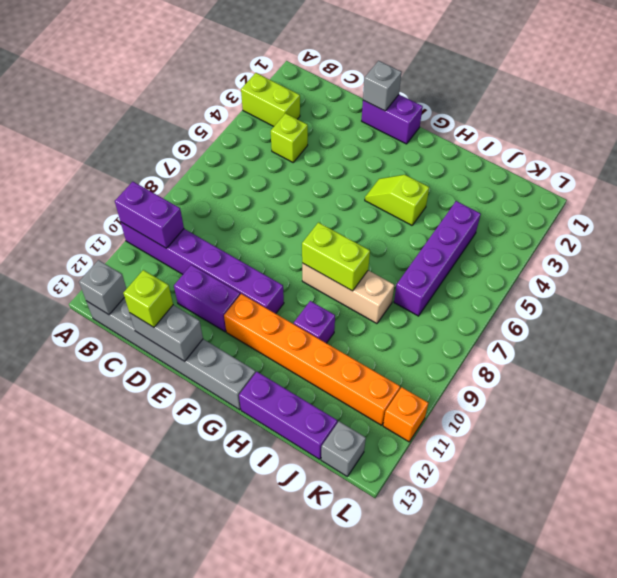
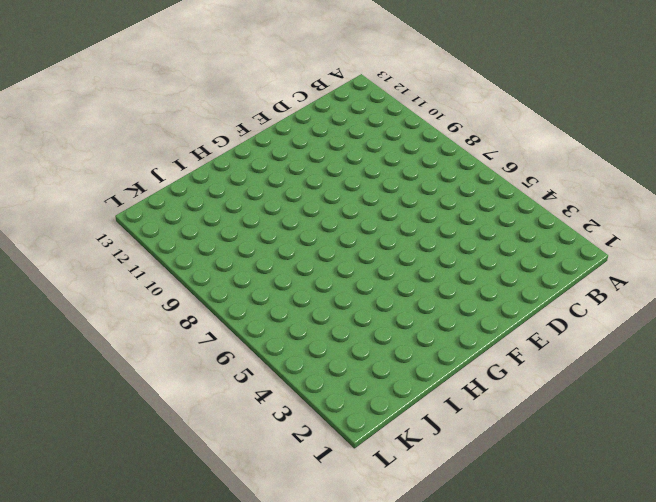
none -> lime brick A3:B3 level 1
none -> purple brick A10:F10 level 1
none -> grey brick B13:G13 level 1

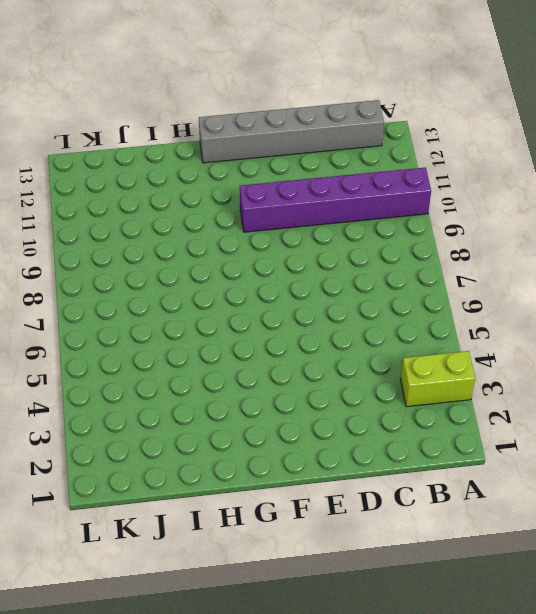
none -> lime brick C4 level 1
none -> purple brick D11:E11 level 1
none -> purple brick E1:F1 level 1

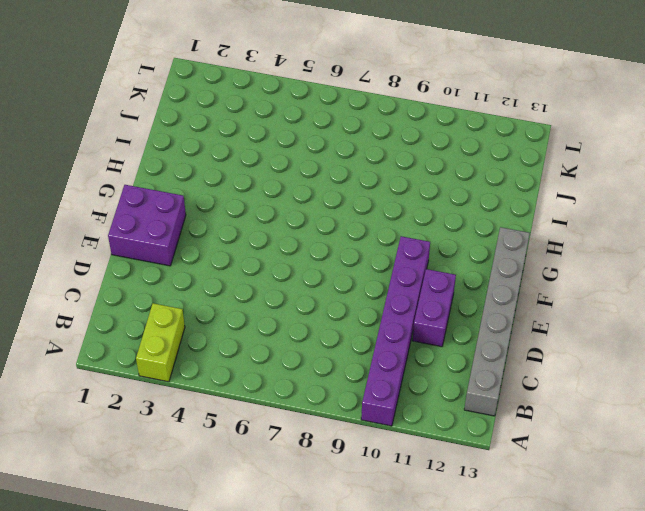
purple brick E1:F2 level 1 -> purple brick E1:F1 level 1
none -> lime brick C4 level 1
none -> orange brick F11:K11 level 1
none -> lime slope G4:H4 level 1 top H

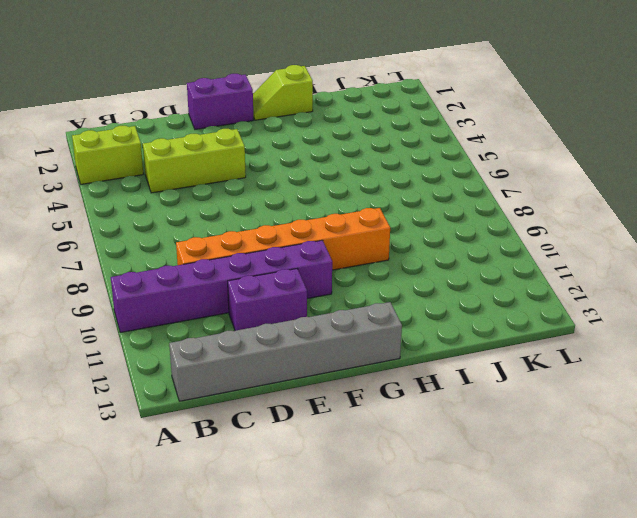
lime brick C4:E4 level 1 -> lime brick C4 level 1
orange brick C9:H9 level 1 -> orange brick F11:K11 level 1
lime slope G1:H1 level 1 top H -> lime slope G4:H4 level 1 top H
none -> tan brick G8:I8 level 1
none -> purple brick H10 level 1
none -> purple brick H13:J13 level 1

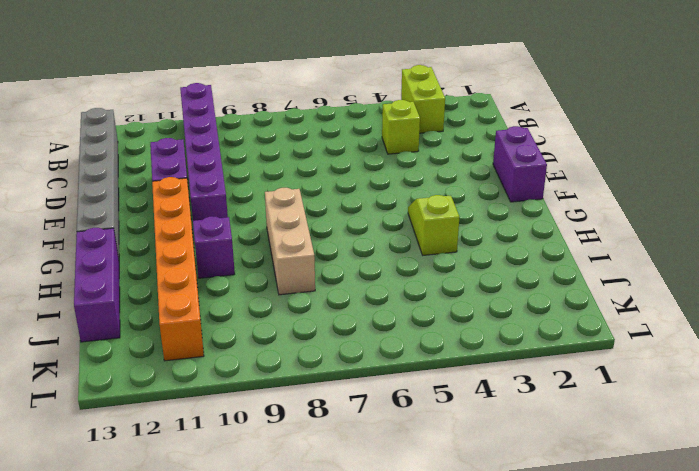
none -> purple brick J4:J7 level 1
none -> grey brick K13 level 1
none -> orange brick L11 level 1

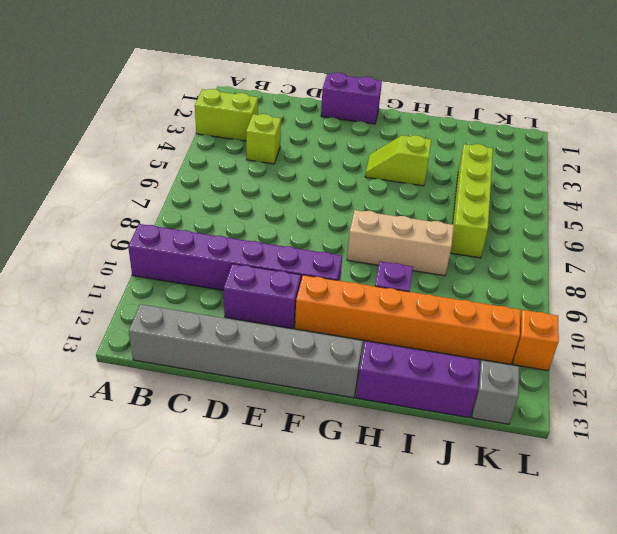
lime brick J4:J7 level 1 -> purple brick J4:J7 level 1
none -> purple brick A10:B10 level 2
none -> grey brick B13 level 2
none -> grey brick D13:E13 level 2

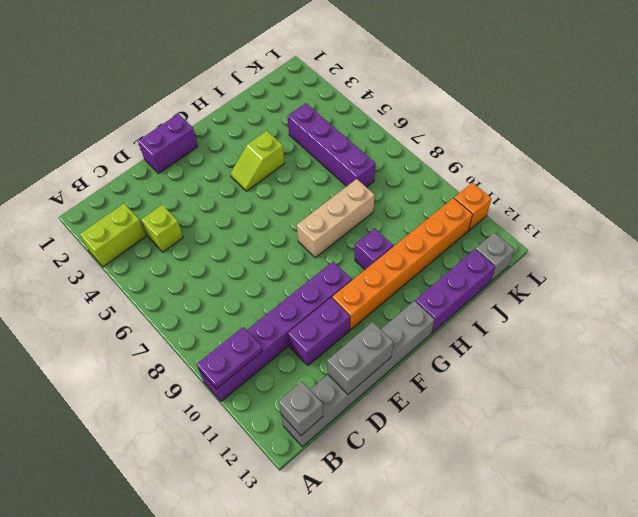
purple plate A10:B10 level 2 -> purple brick A10:B10 level 2
none -> grey brick E1 level 2
none -> lime brick G8:H8 level 2
none -> lime brick D13 level 3

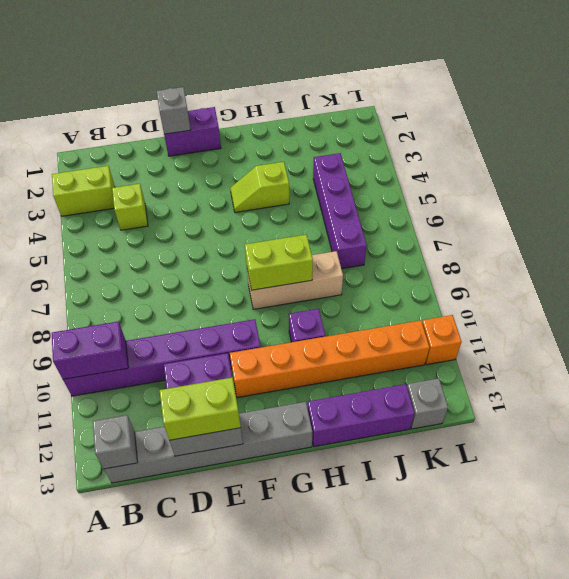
lime brick D13:E13 level 3 -> lime brick D13 level 3

